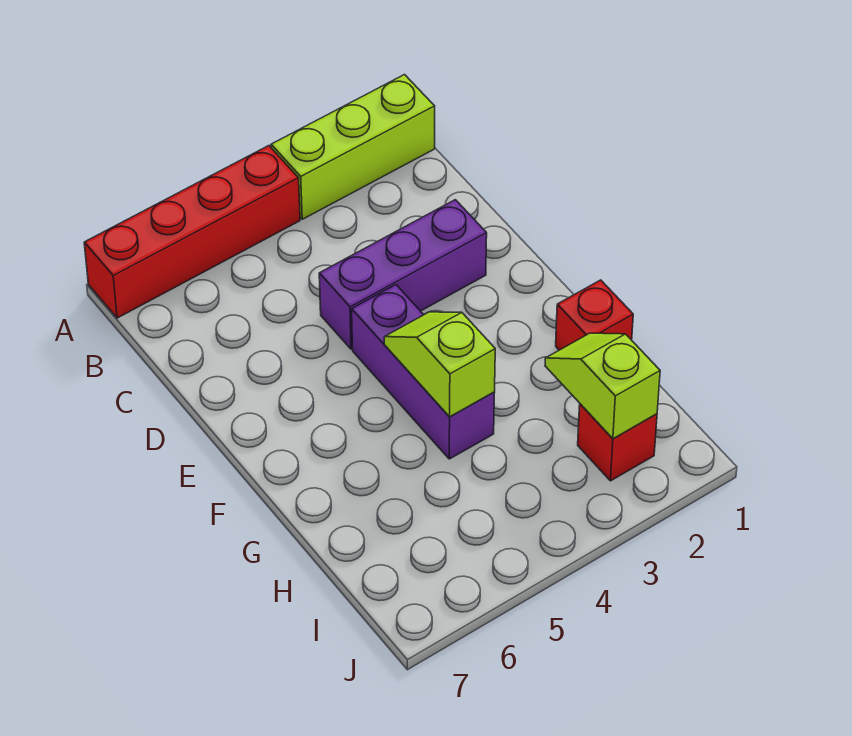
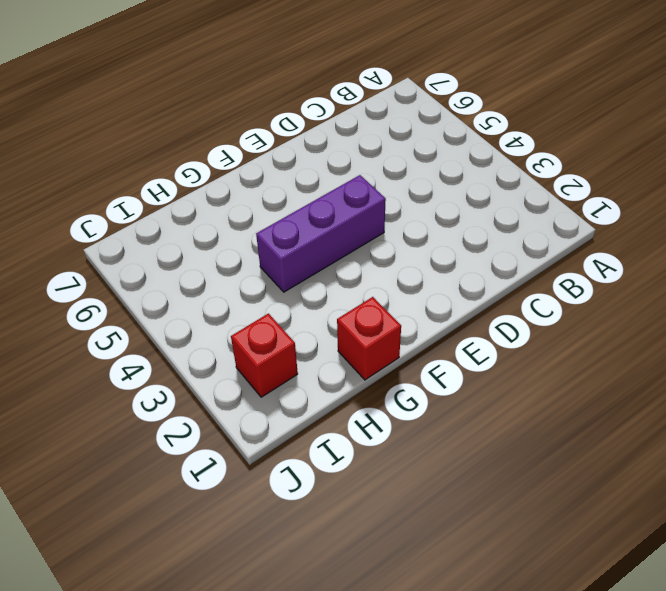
none -> lime brick A1:A3 level 1
none -> red brick A4:A7 level 1

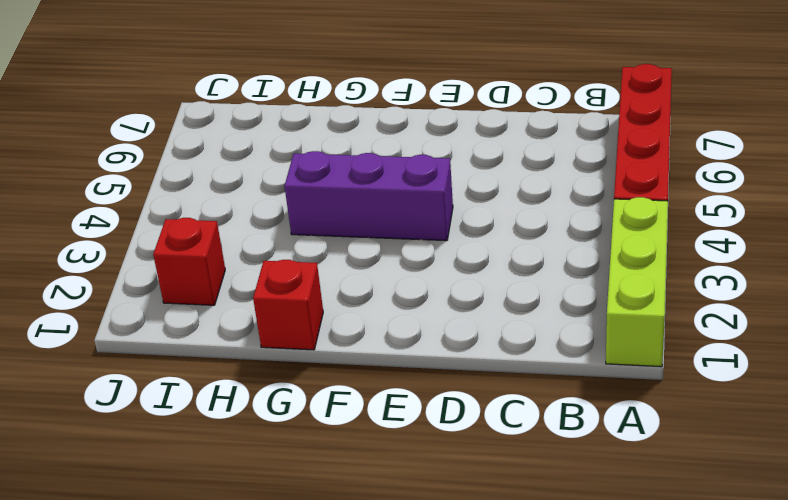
none -> purple brick D2:D4 level 1
none -> lime slope F4:G4 level 2 top G

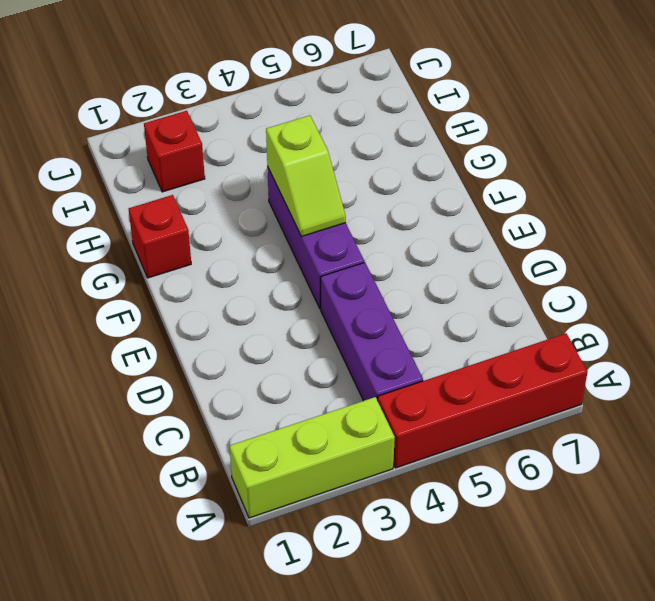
purple brick B4:D4 level 1 -> purple brick D2:D4 level 1
none -> lime slope H2:I2 level 2 top I

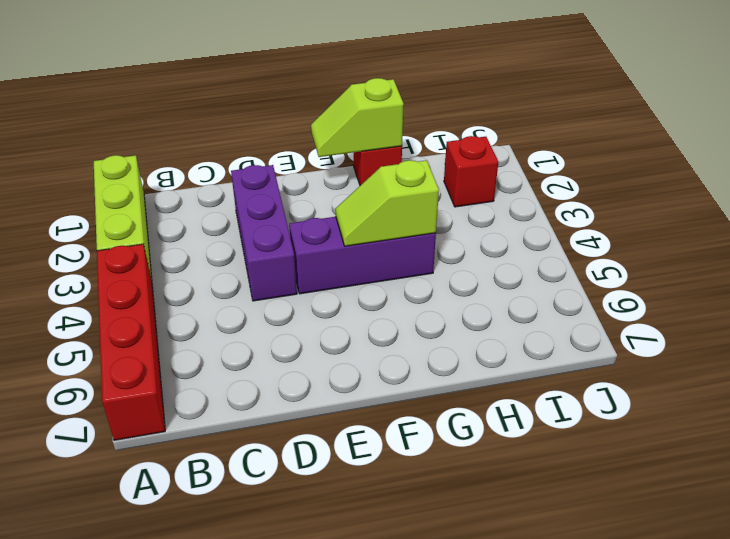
lime slope F1:G1 level 2 top G -> lime slope H2:I2 level 2 top I

